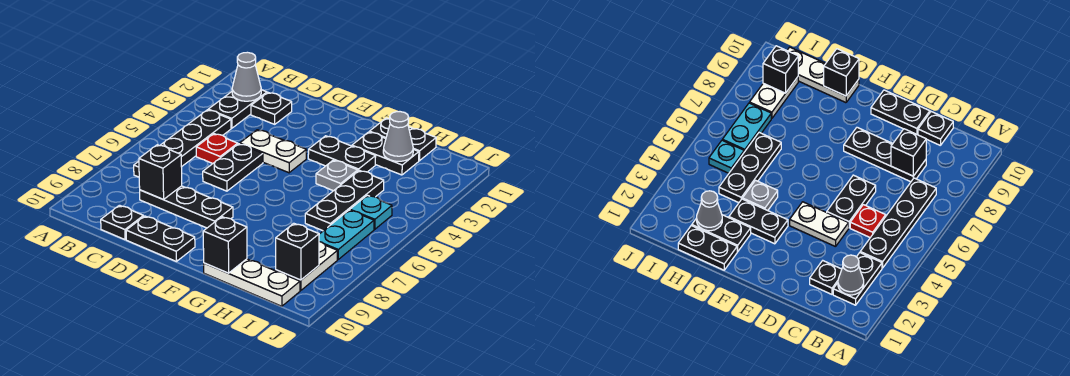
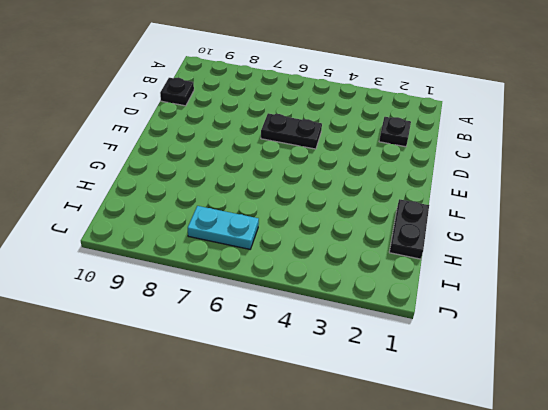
none -> black plate B2:B3 level 1
none -> black plate B4:B7 level 1
none -> red plate C5 level 1

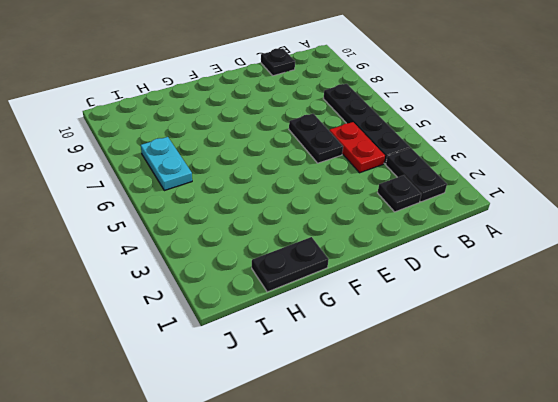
red plate C4:C5 level 1 -> red plate C5 level 1
none -> black plate C8:E8 level 1
none -> white plate D4:E4 level 1
none -> black plate D10:E10 level 1

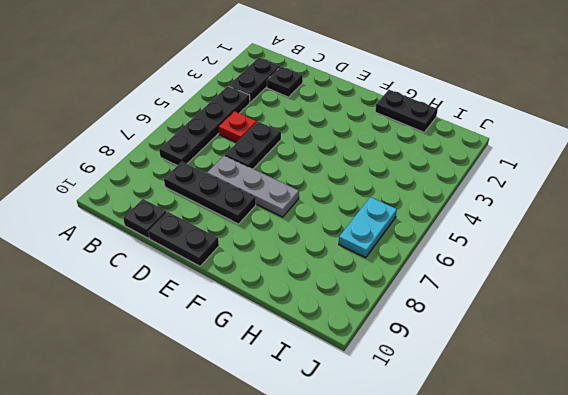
grey plate D7:F7 level 1 -> none
none -> white plate D4:E4 level 1
none -> black plate F3:G3 level 1
none -> black plate G2:H2 level 1

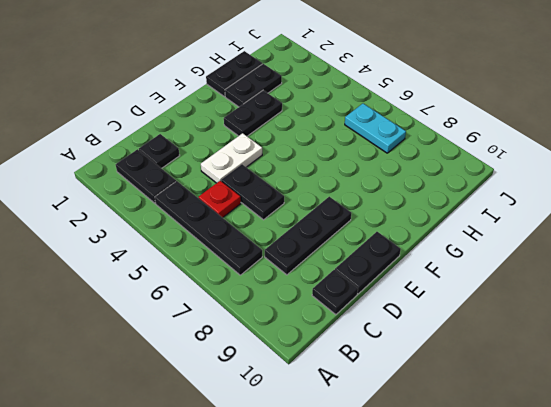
none -> grey plate G4 level 1
none -> white plate G10:I10 level 1
none -> black plate H4:H6 level 1

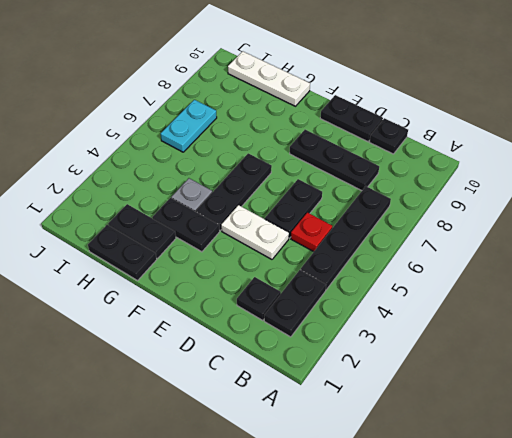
black plate F4:F6 level 1 -> black plate H4:H6 level 1
none -> cyan plate I5 level 1
none -> white plate I8:I9 level 1
none -> grey cone B2 level 2

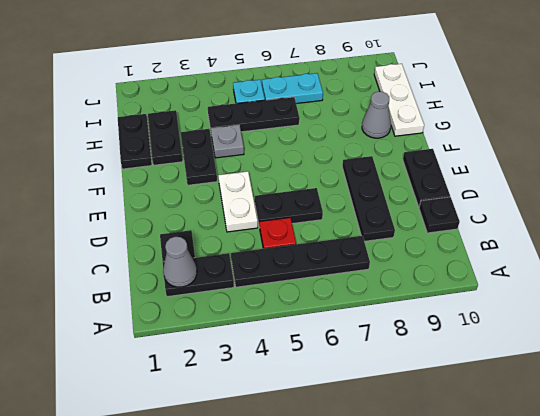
grey cone G9 level 1 -> grey cone H2 level 2
none -> white plate I8:I9 level 1
none -> black brick C8 level 2
none -> black brick G10 level 2

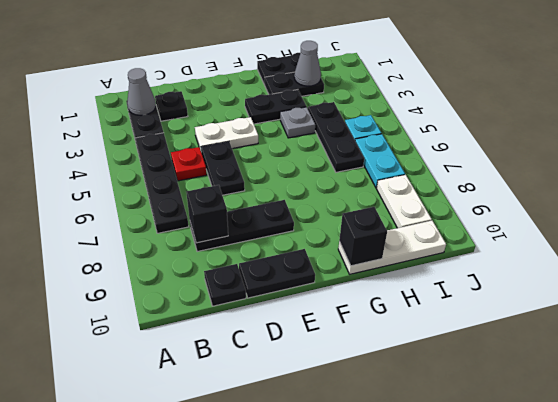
none -> black brick I9 level 2

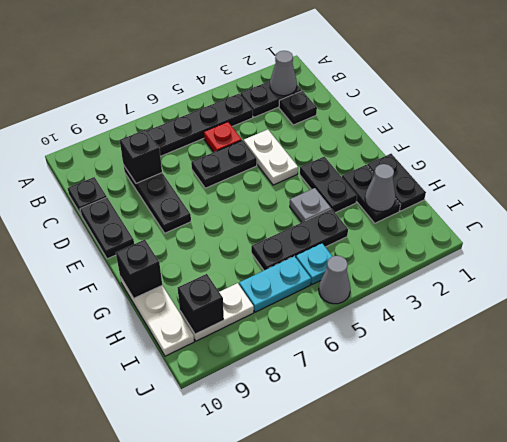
grey cone J5 level 1 -> none

